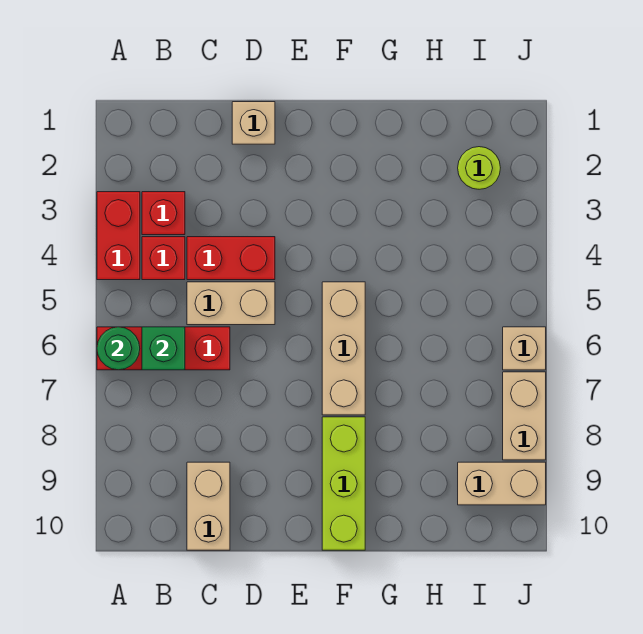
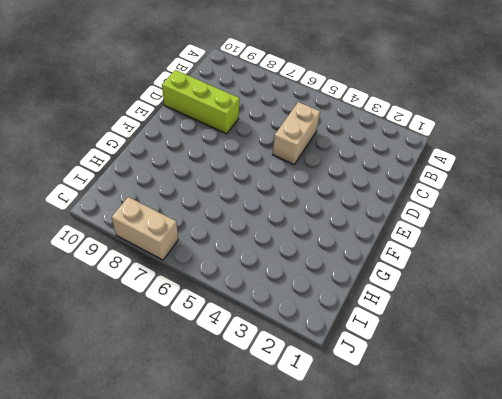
lime brick D8:D10 level 1 -> lime brick F8:F10 level 1
none -> red brick A3:A4 level 1
none -> red brick A6:C6 level 1
none -> red brick B3 level 1

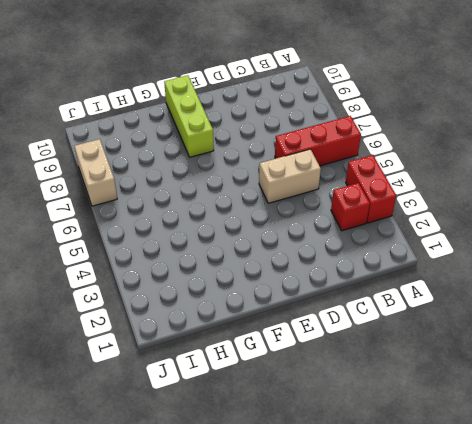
none -> red brick B4 level 1
none -> red brick C4:D4 level 1
none -> tan brick C9:C10 level 1

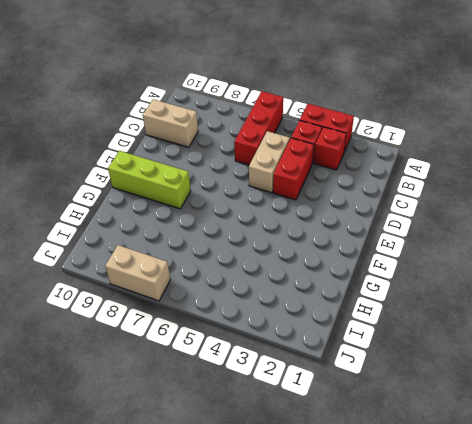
none -> tan brick D1 level 1
none -> tan brick F5:F7 level 1
none -> lime round brick I2 level 1

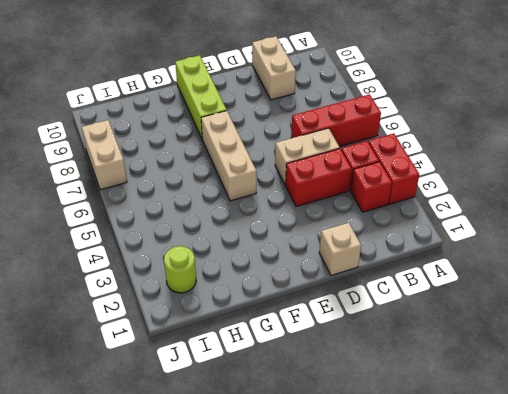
none -> tan brick I9:J9 level 1
none -> tan brick J6 level 1
none -> green round brick A6 level 2

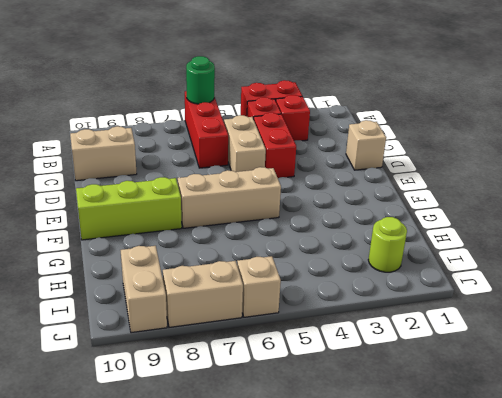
none -> green brick B6 level 2

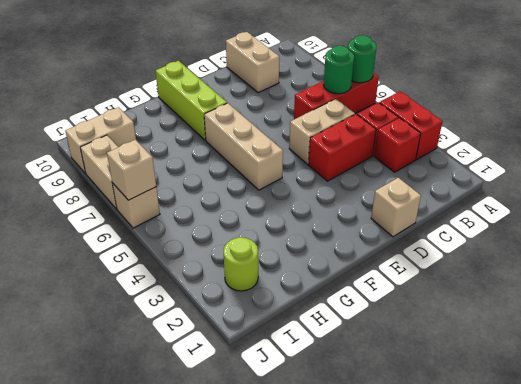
green round brick B6 level 2 -> green brick B6 level 2
tan brick J6 level 2 -> none

